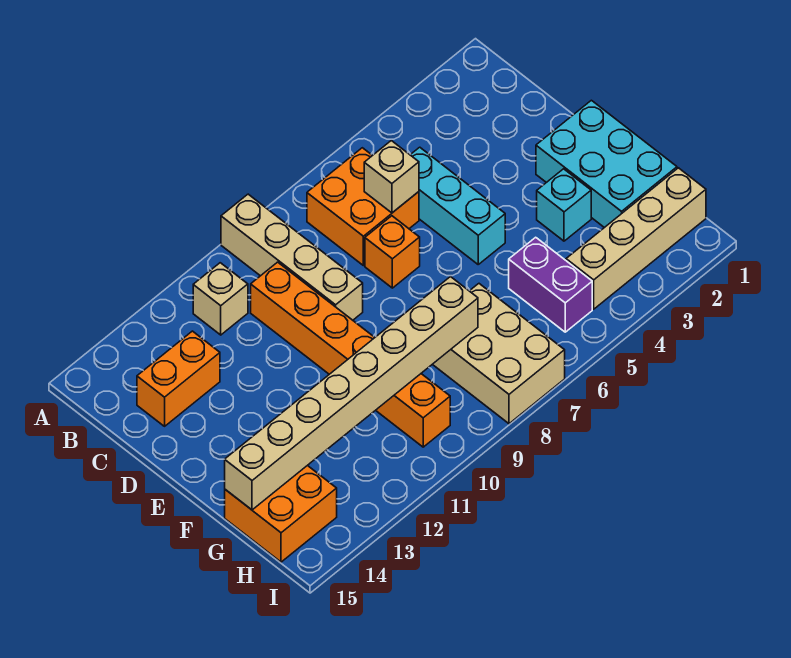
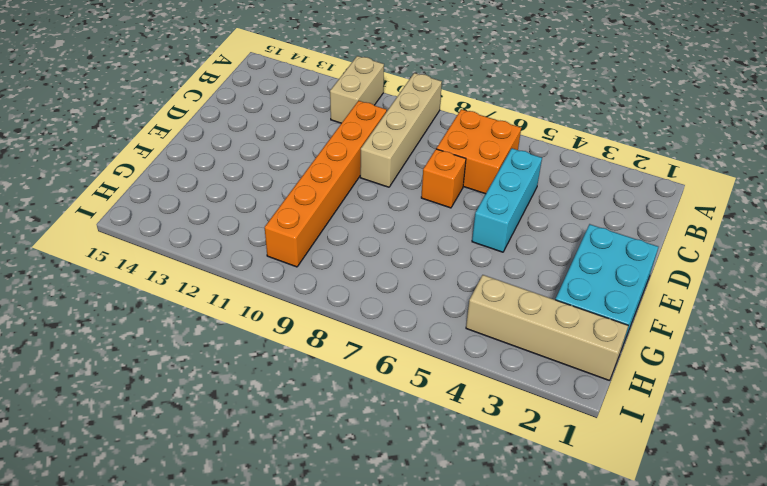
tan brick A11:B11 level 1 -> tan brick B11 level 1
none -> orange brick C13:C14 level 1
none -> cyan brick F3 level 1
none -> purple brick G5:H5 level 1

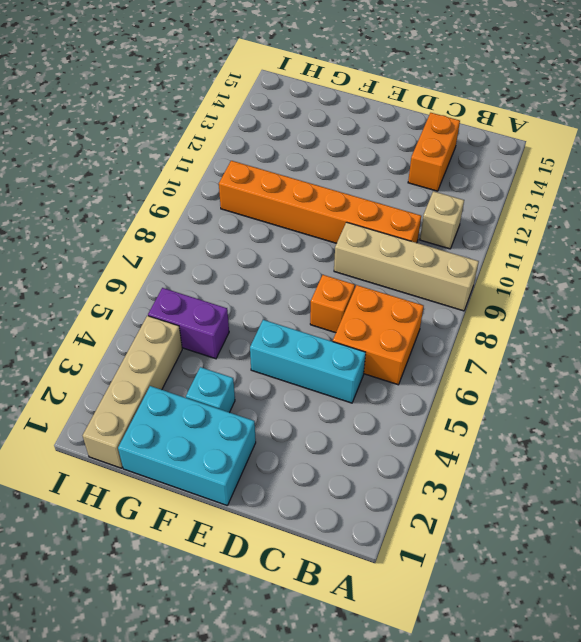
none -> tan brick G7:I8 level 1
none -> orange brick G14:H15 level 1
none -> tan brick C6 level 2

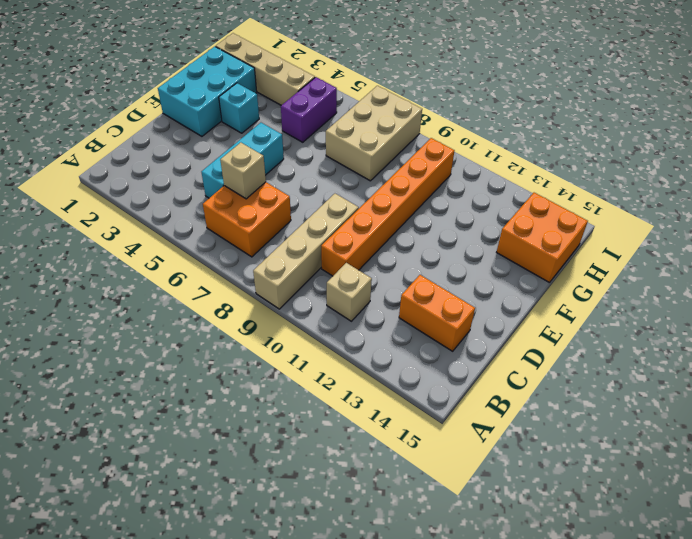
none -> orange brick D7 level 1
none -> tan brick G8:G15 level 2

